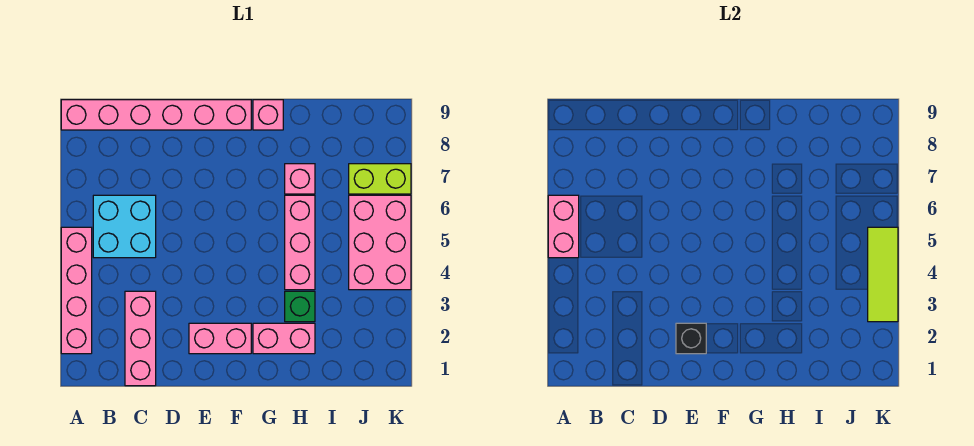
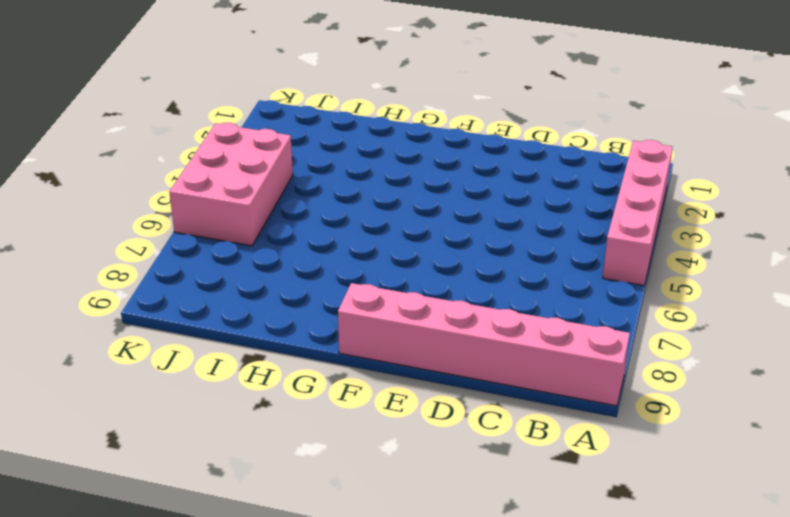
none -> cyan brick B5:C6 level 1
none -> pink brick C1:C3 level 1
none -> pink brick E2:F2 level 1

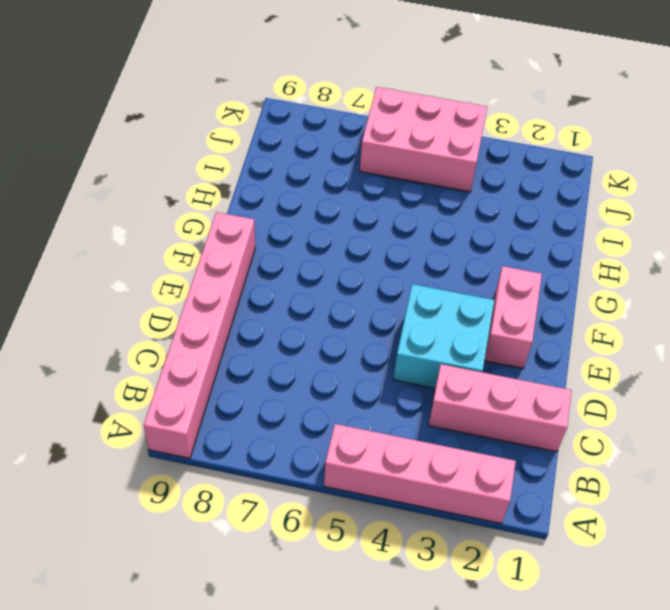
cyan brick D3:E4 level 1 -> cyan brick B5:C6 level 1
none -> pink brick G2:H2 level 1
none -> pink brick G9 level 1
none -> green brick H3 level 1

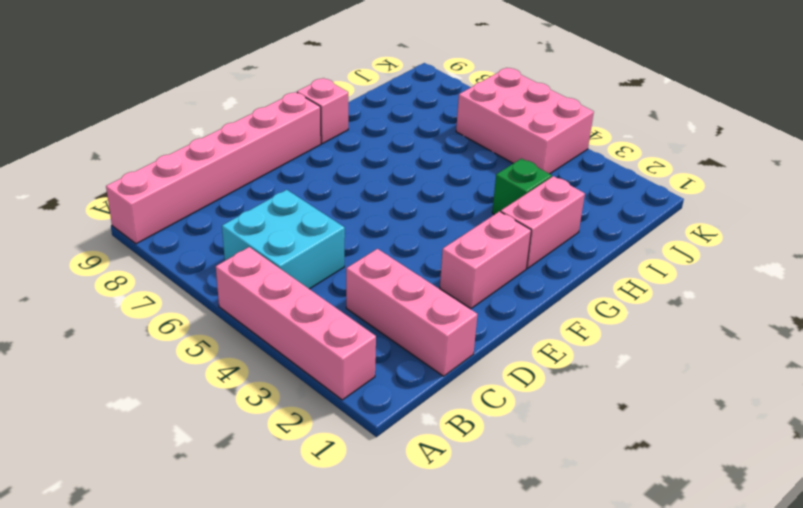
none -> pink brick H4:H6 level 1
none -> pink brick H7 level 1
none -> lime brick J7:K7 level 1

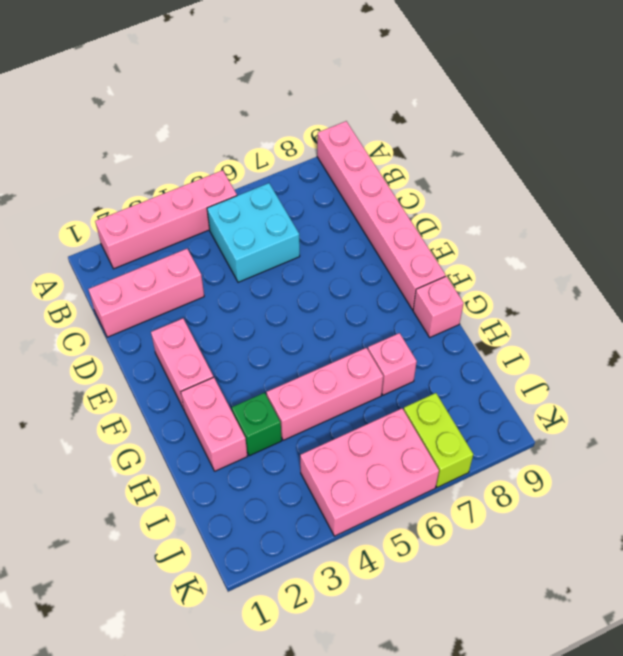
none -> pink brick A5:A6 level 2
none -> black brick E2 level 2
none -> lime tile K3:K5 level 2

